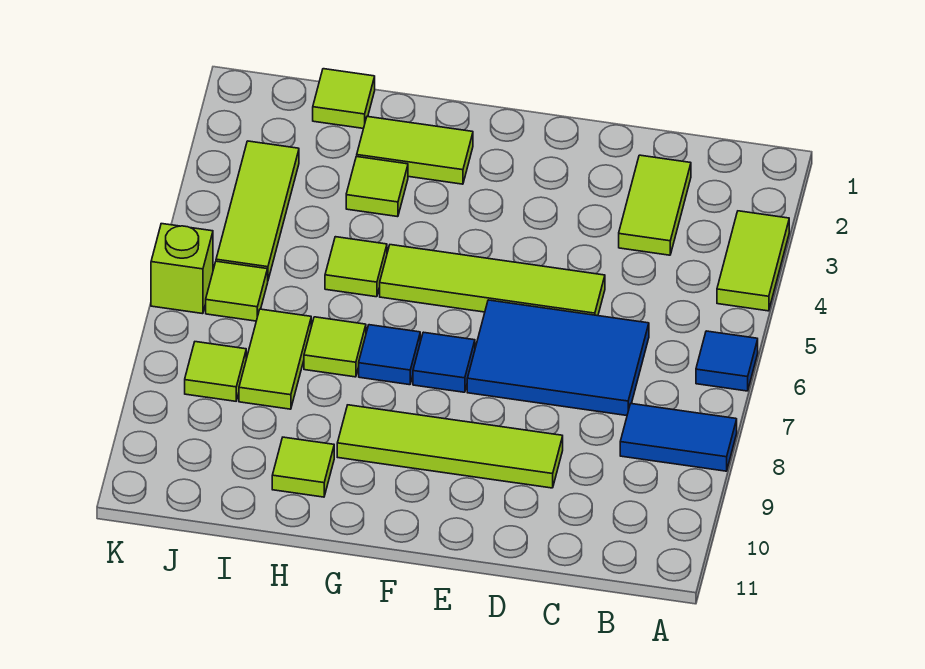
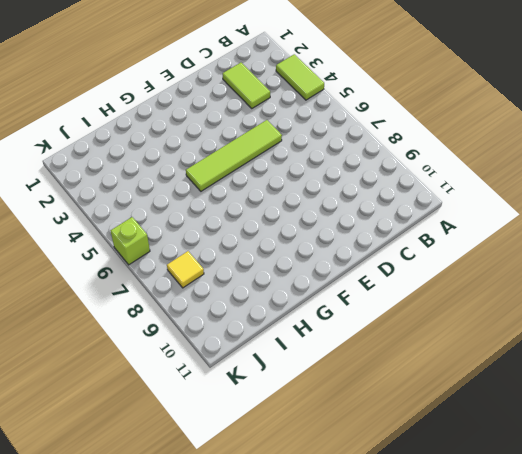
yellow tile J8 level 1 -> lime tile J8 level 1
none -> blue tile A6 level 1
none -> blue tile A8:B8 level 1
none -> blue tile C6:E7 level 1

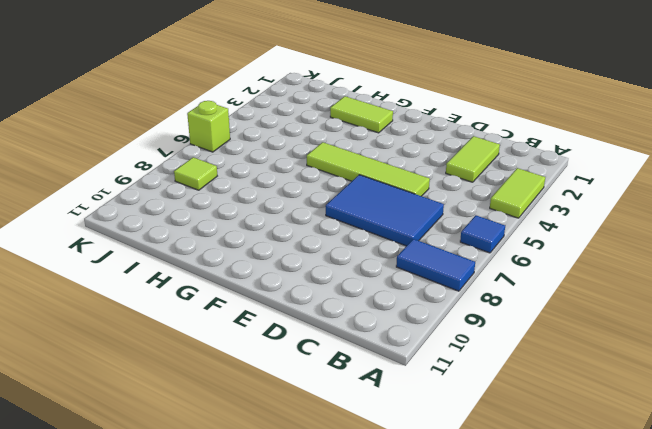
none -> lime tile D9:G9 level 1
none -> blue tile F7 level 1
none -> blue tile G7 level 1

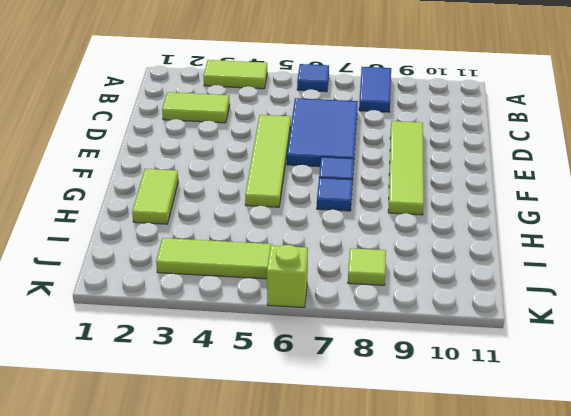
none -> lime tile H3 level 1
none -> lime tile H5 level 1
none -> lime tile H7 level 1

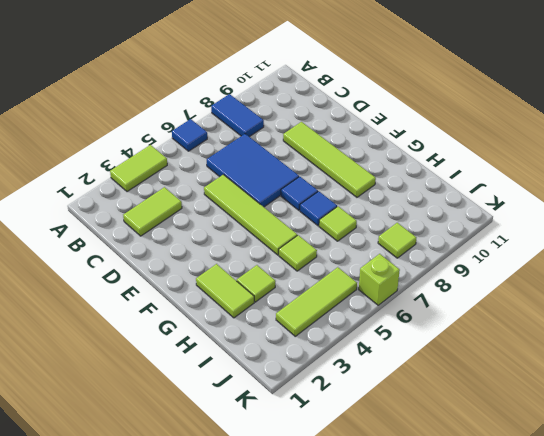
none -> lime tile H10 level 1
none -> lime tile I1 level 1
none -> lime tile I7:I8 level 1

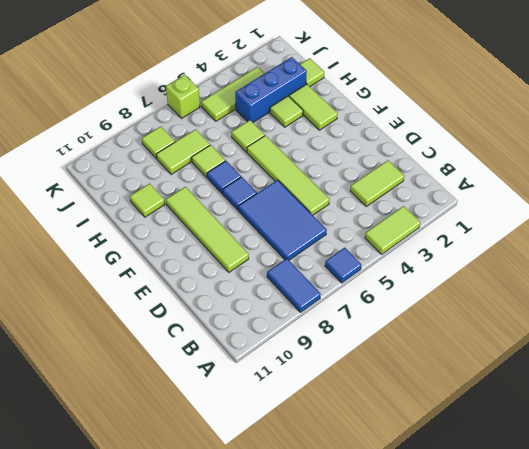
blue brick I2:I4 level 1 -> none
none -> lime tile J6 level 1

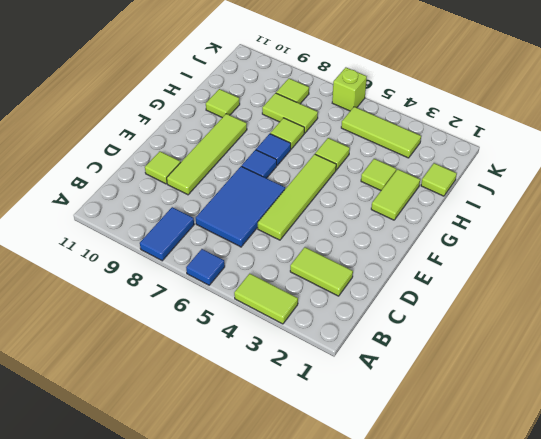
lime tile D10 level 1 -> lime tile J6 level 1

